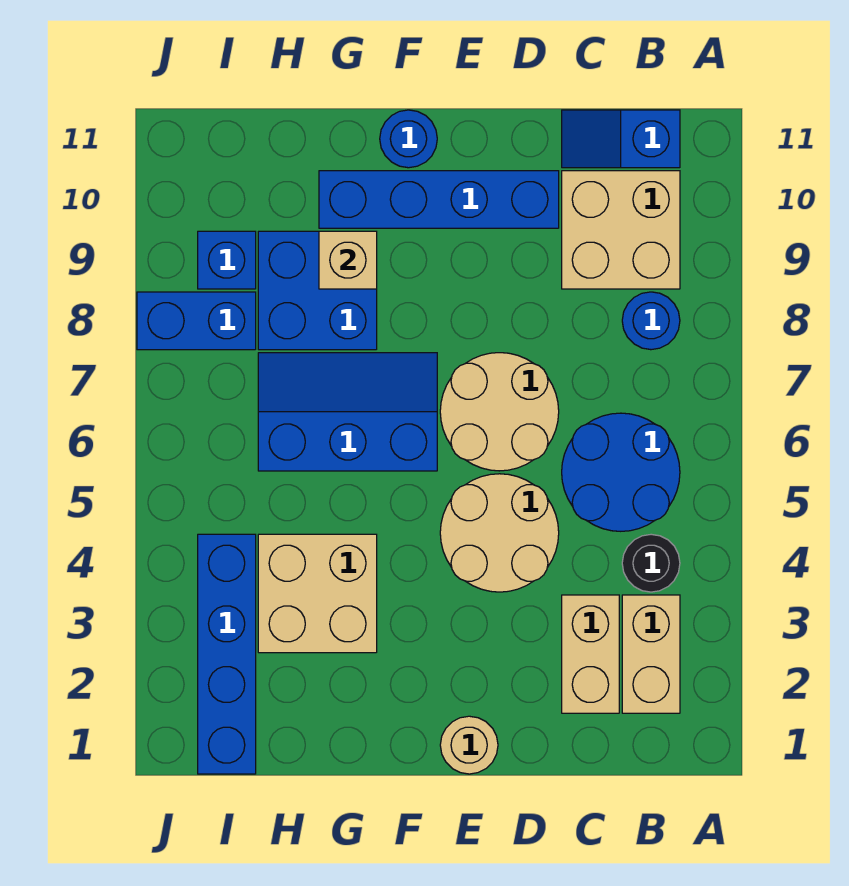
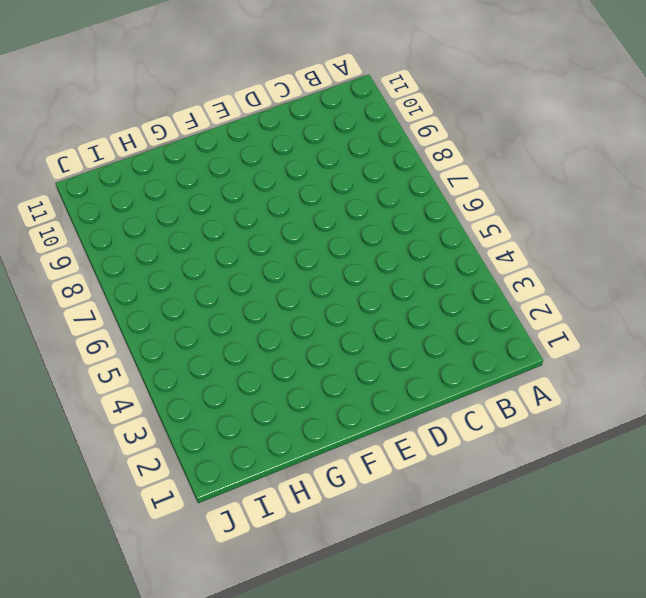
none -> tan brick B2:B3 level 1
none -> black round brick B4 level 1
none -> blue round brick B5:C6 level 1

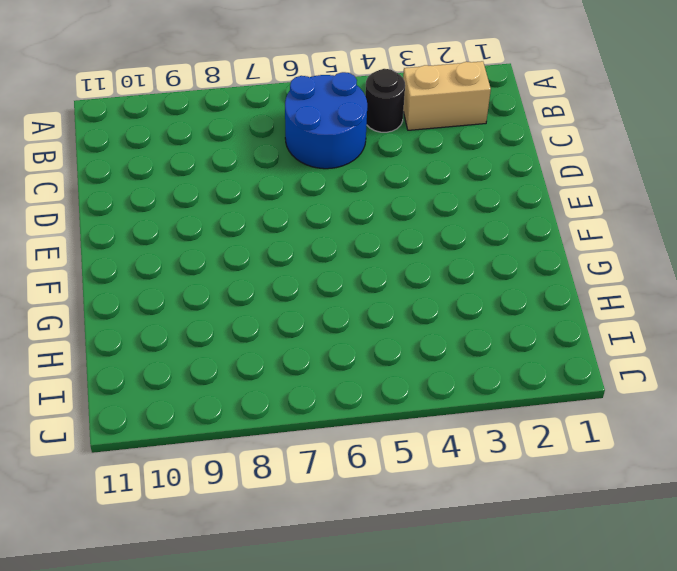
none -> blue round brick B8 level 1
none -> tan brick B9:C10 level 1
none -> blue slope B11:C11 level 1 top B

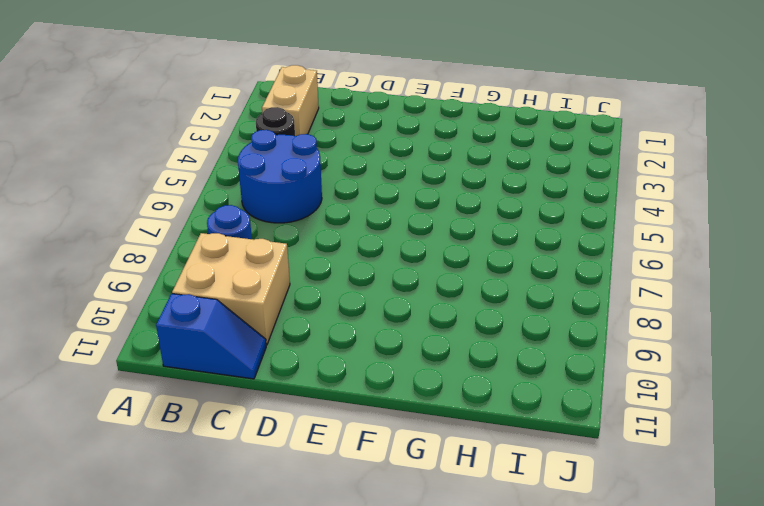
none -> tan brick C2:C3 level 1
none -> tan round brick D4:E5 level 1
none -> tan round brick D6:E7 level 1

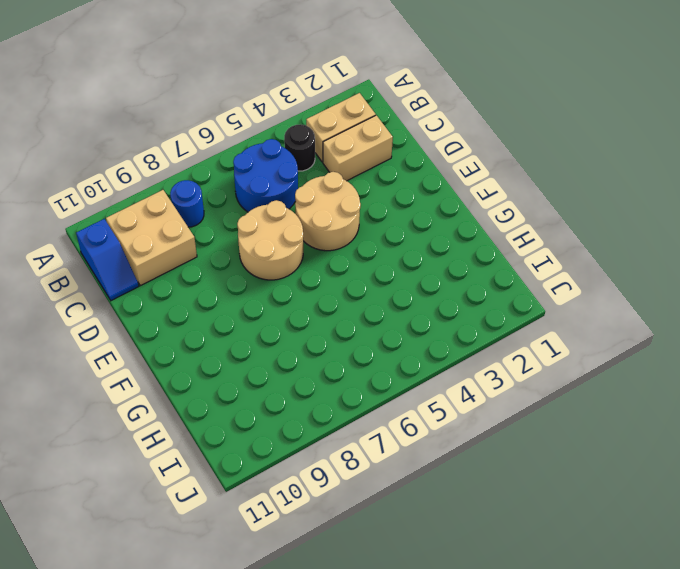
none -> blue brick D10:G10 level 1
none -> tan round brick E1 level 1
none -> blue slope F6:H7 level 1 top 6

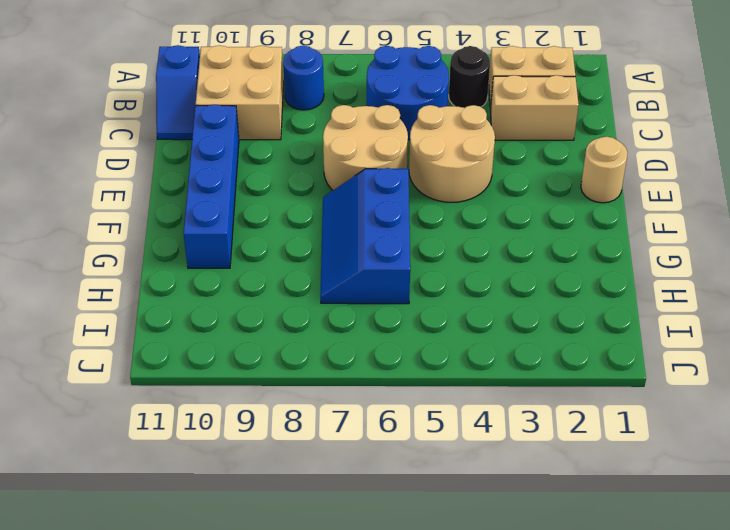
none -> blue round brick F11 level 1
none -> tan brick G3:H4 level 1
none -> blue brick G8:H9 level 1

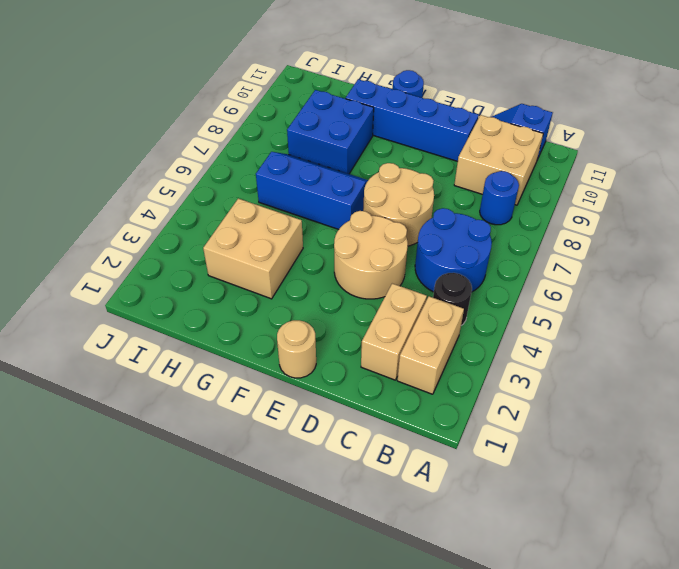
none -> blue brick I1:I4 level 1
none -> blue brick I8:J8 level 1
none -> blue brick I9 level 1

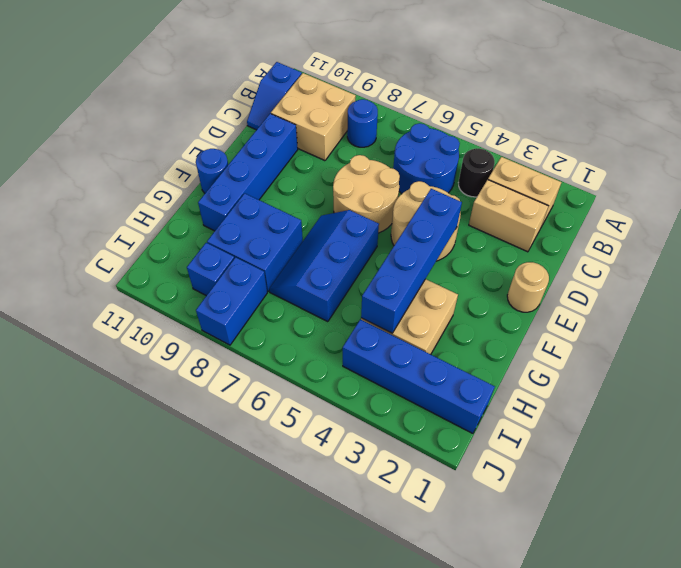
blue brick E4:H4 level 2 -> none
none -> tan brick G9 level 2

